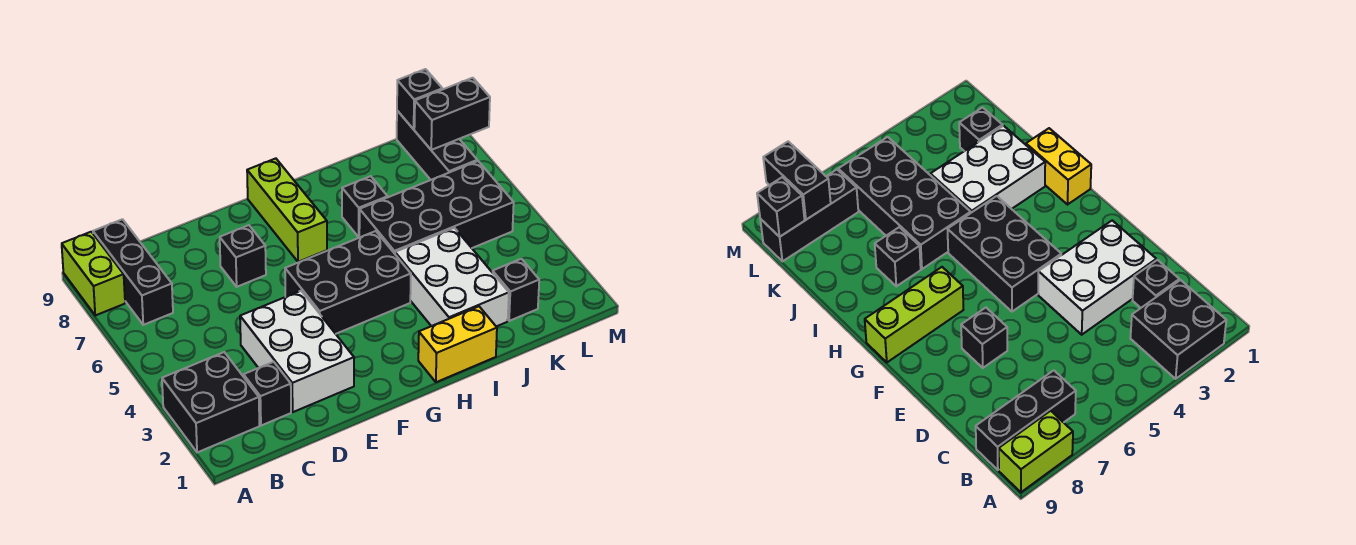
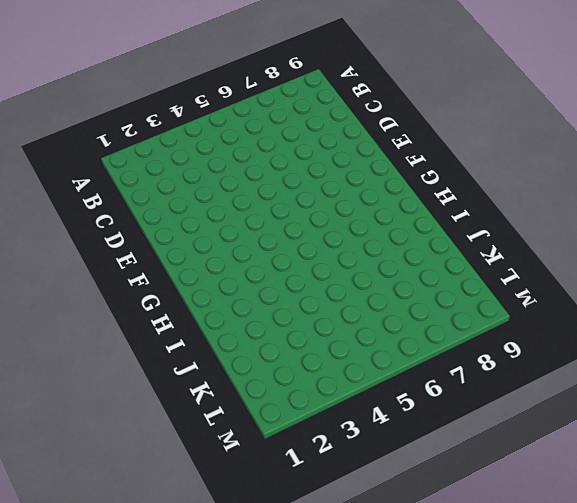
none -> black brick A2:B3 level 1
none -> lime brick A8:A9 level 1
none -> black brick B7:B9 level 1

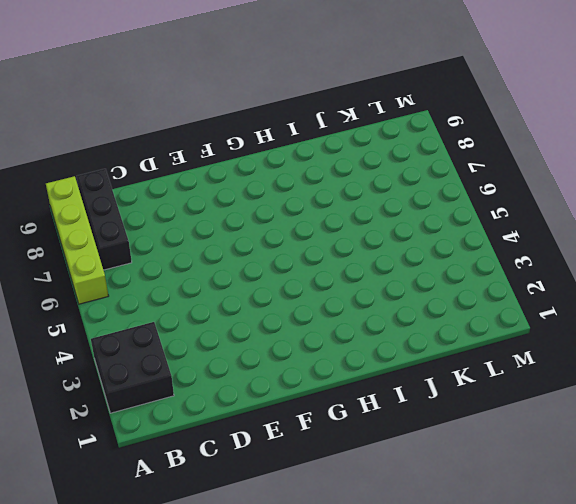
lime brick A6:A9 level 1 -> lime brick A8:A9 level 1
none -> black brick C2 level 1
none -> white brick D2:E4 level 1
none -> black brick E7 level 1

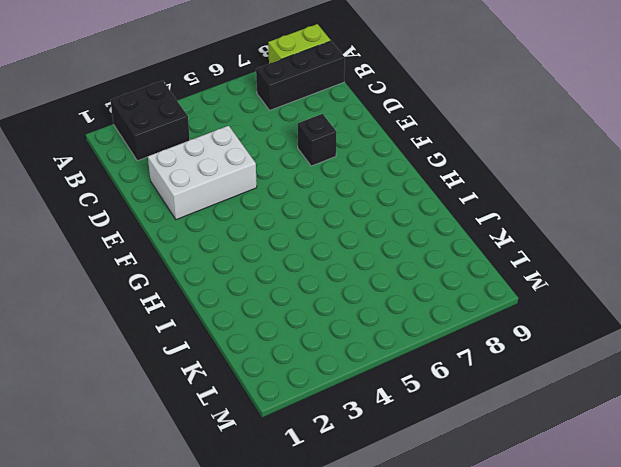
none -> black brick C2 level 1
none -> black brick F4:H5 level 1
none -> lime brick G7:G9 level 1

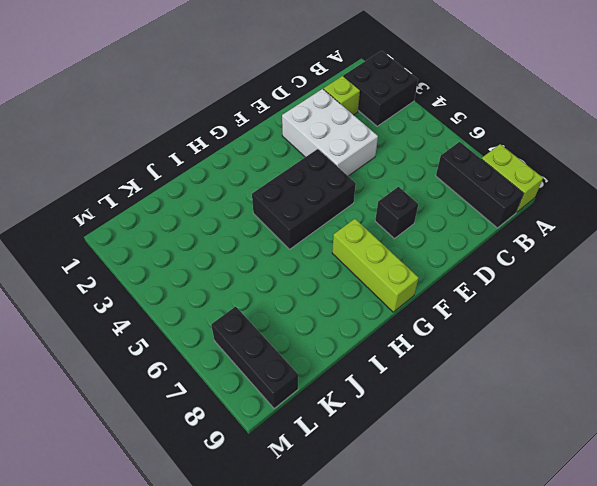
lime brick C2 level 1 -> black brick C2 level 1
none -> yellow brick H1:I1 level 1
none -> white brick I2:J4 level 1
none -> black brick I5:L6 level 1

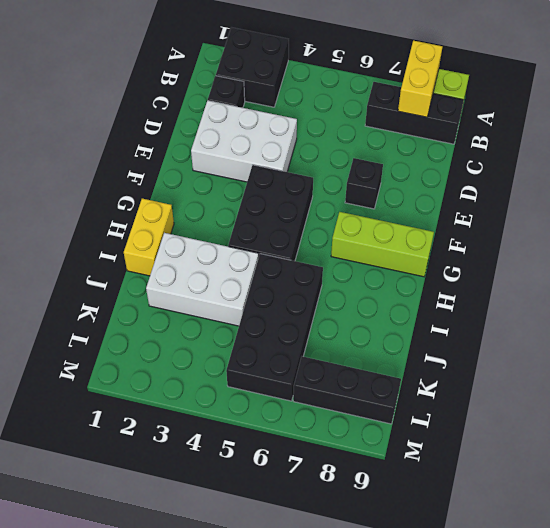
yellow brick A8:B8 level 2 -> none
none -> black brick I7 level 1
none -> black brick K2 level 1
none -> black brick L8:M8 level 2

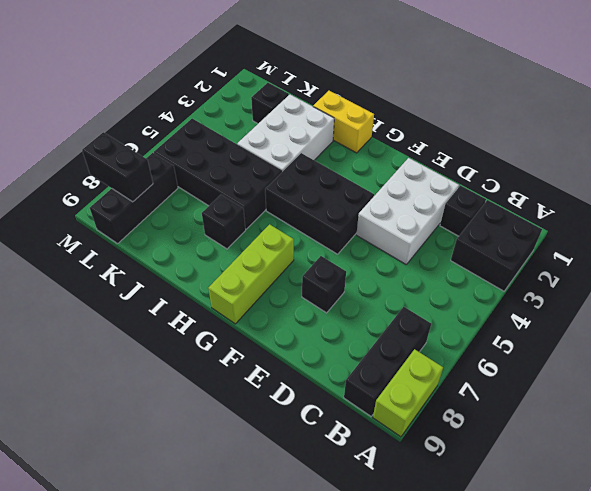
none -> black brick L9 level 2

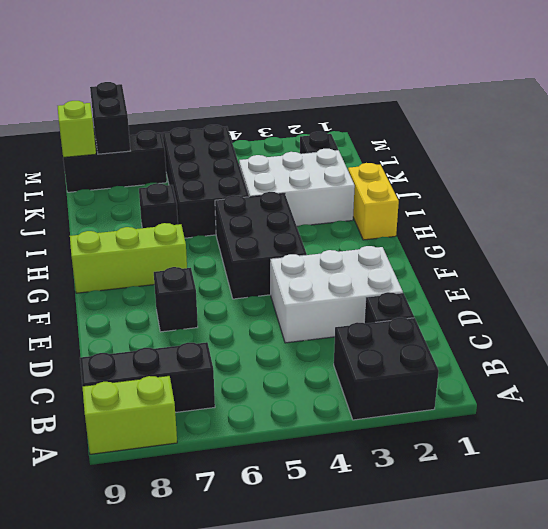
lime brick L9 level 2 -> black brick L9 level 2

